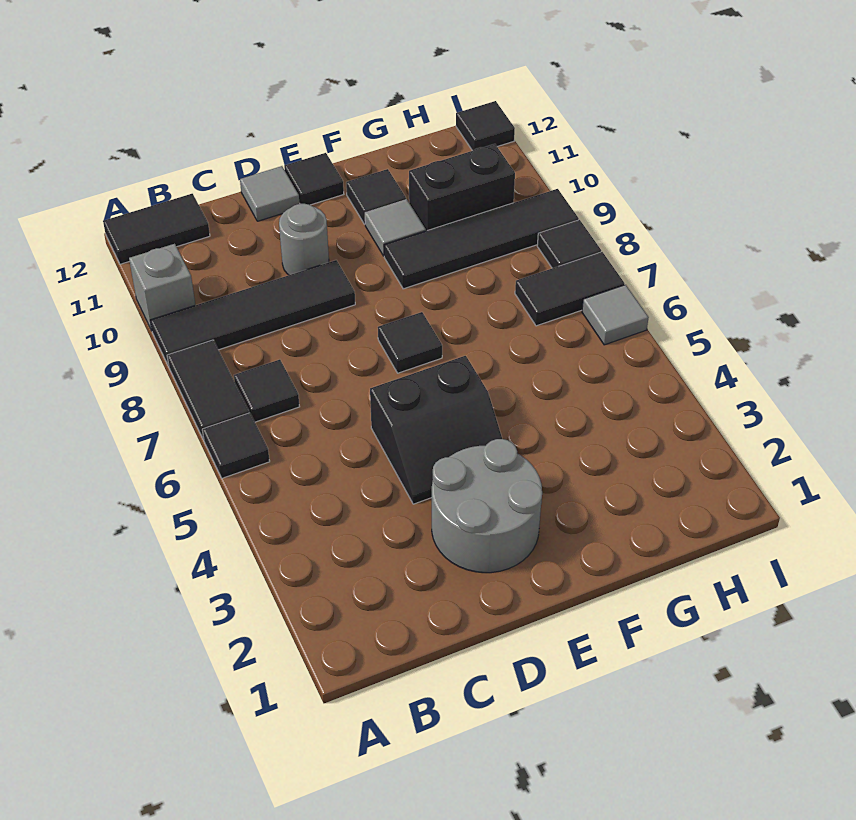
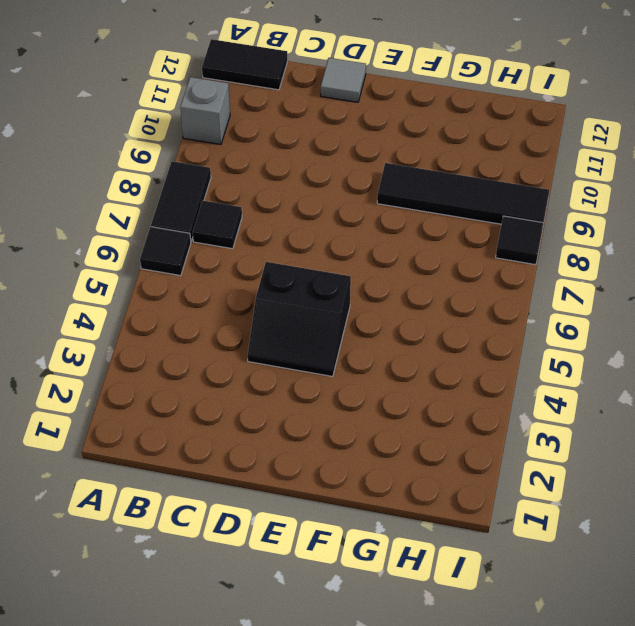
none -> black tile A9:D9 level 1
none -> grey round brick D2:E3 level 1
none -> grey round brick D10 level 1

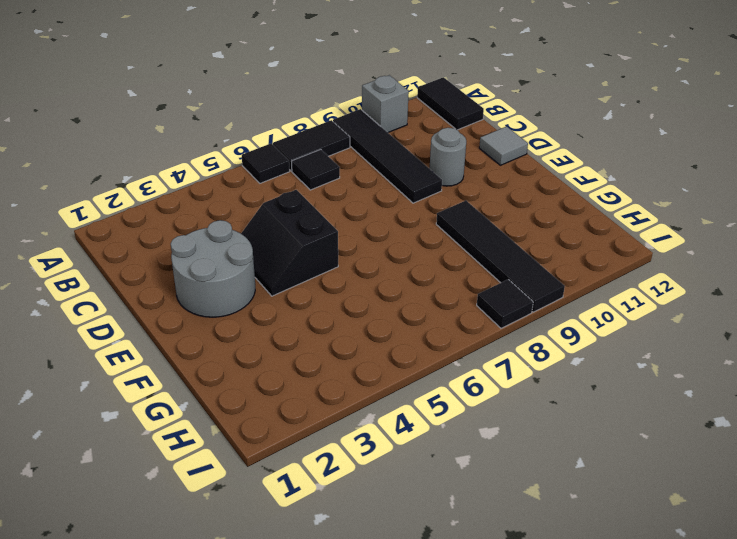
none -> black tile E7 level 1
none -> black tile E12 level 1
none -> grey tile F10 level 1

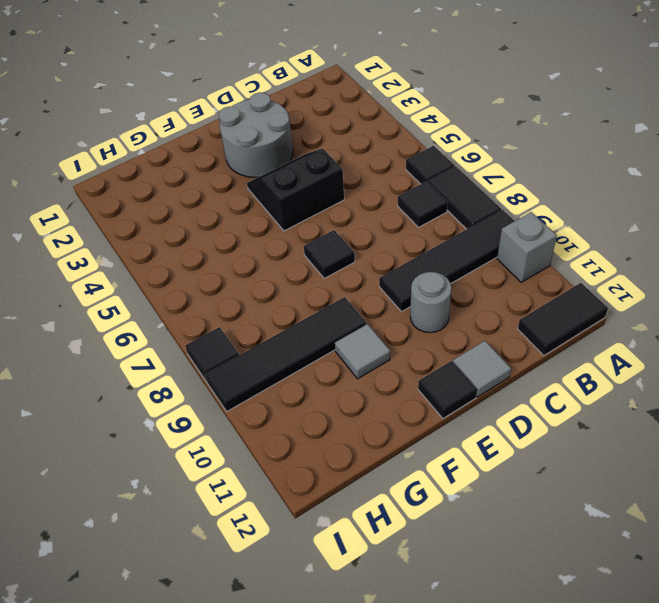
none -> black tile F11 level 1
none -> black brick G10:H10 level 1
none -> black tile H7:I7 level 1

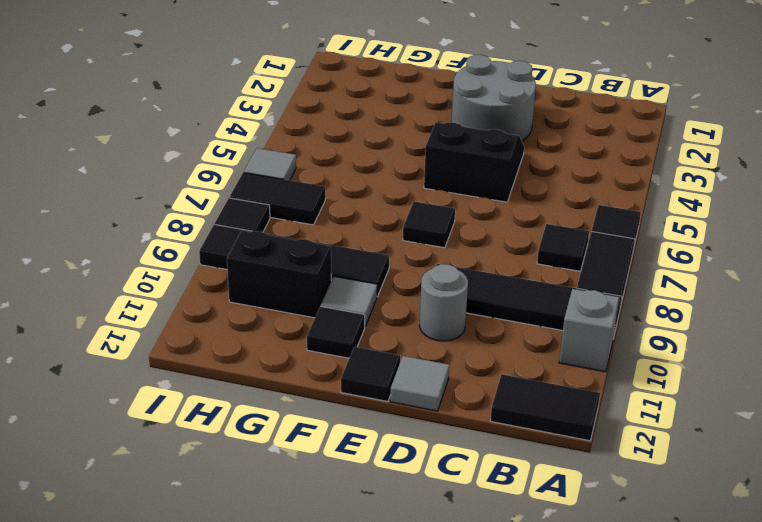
none -> black tile I12 level 1

